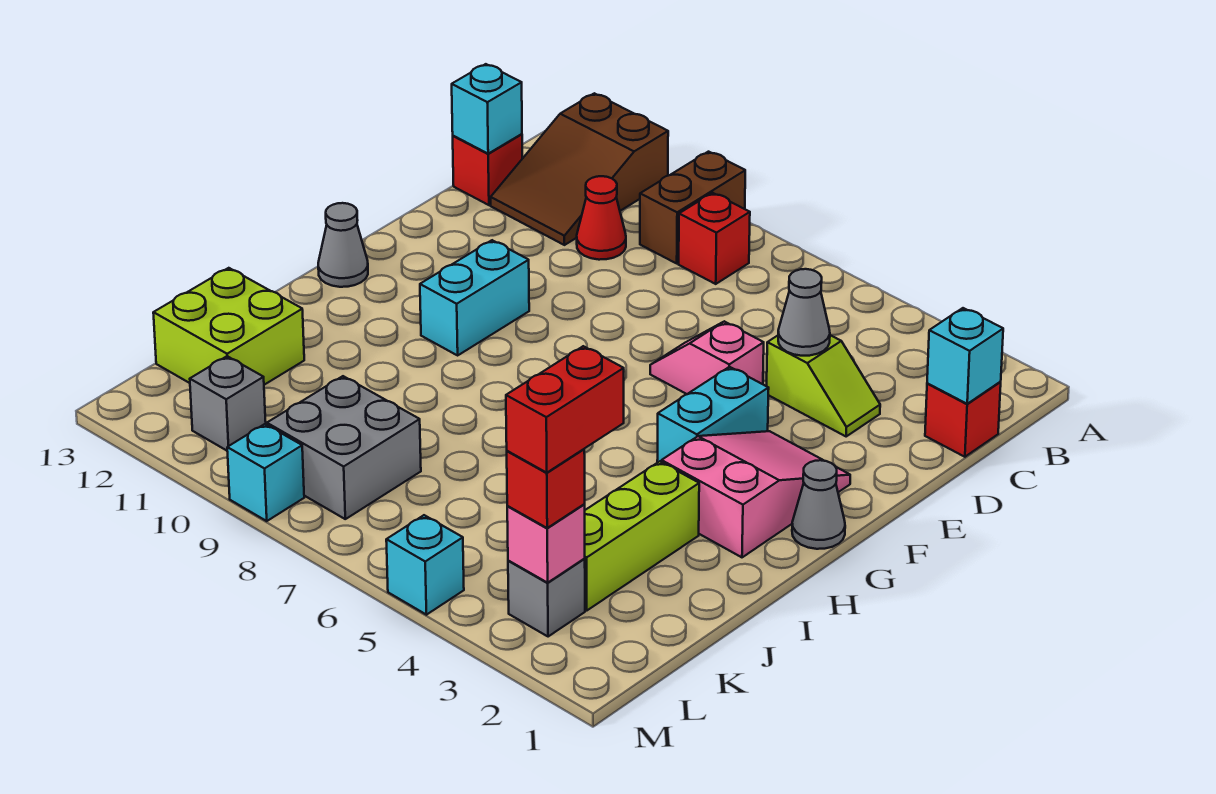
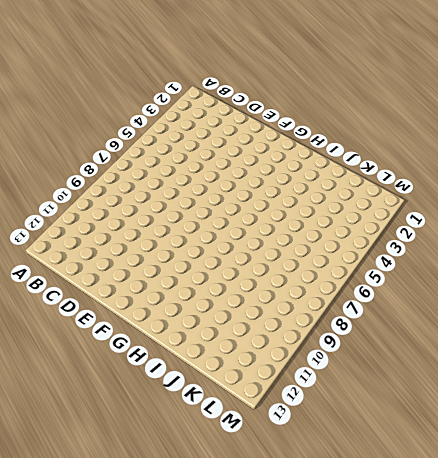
none -> brown brick A9:B9 level 1
none -> brown slope A11:C12 level 1 top A
none -> red brick B8 level 1

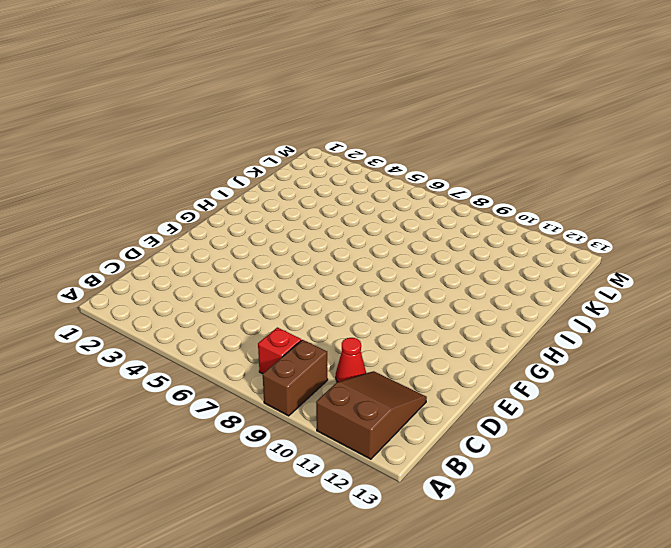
none -> red brick C1 level 1
none -> red brick C13 level 1
none -> lime slope D3:D4 level 1 top 4

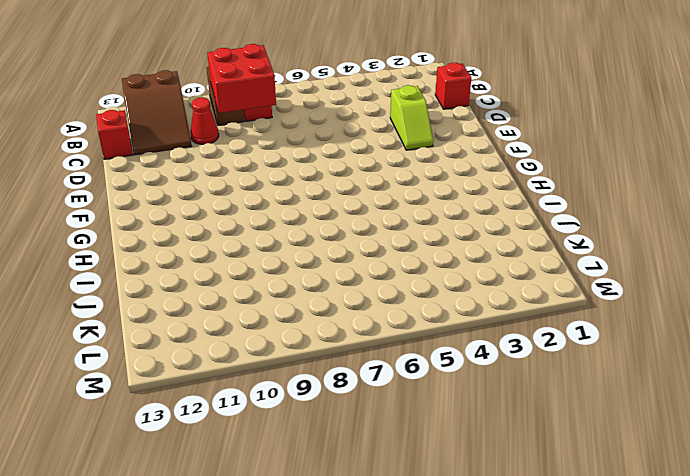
red brick B8:C9 level 2 -> none
lime slope D3:E3 level 1 top D -> lime slope D3:D4 level 1 top 4
none -> pink slope E5:E6 level 1 top 5
none -> pink slope F2:H3 level 1 top H
none -> cyan brick F4:G4 level 1

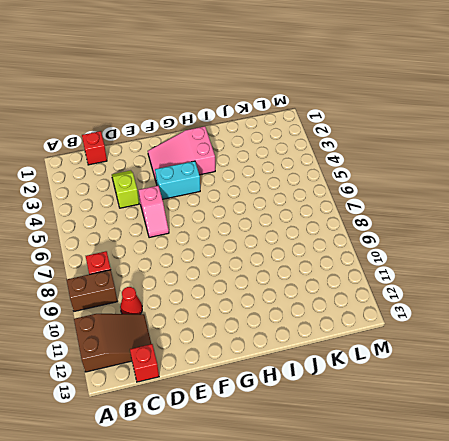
none -> cyan brick F10:G10 level 1
none -> grey cone G1 level 1
none -> grey cone G13 level 1

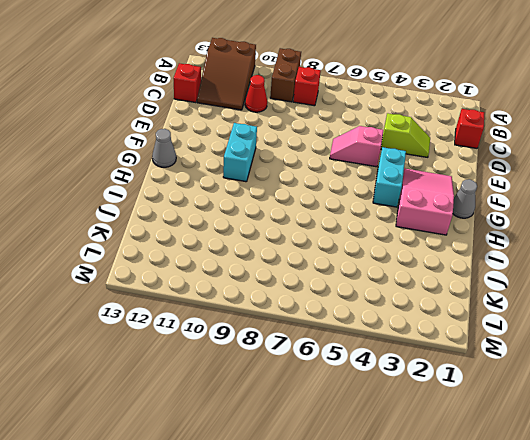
none -> lime brick I3:K3 level 1
none -> lime brick J12:K13 level 1
none -> grey brick K8:L9 level 1

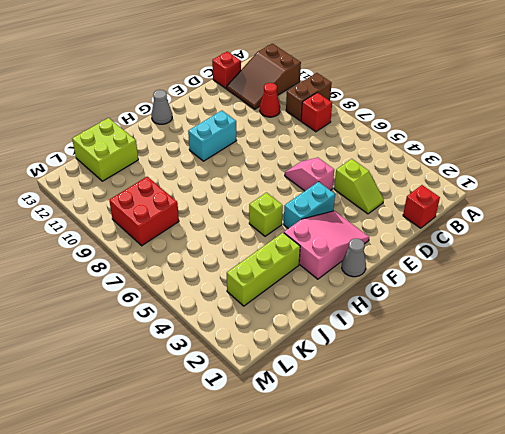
lime brick H5 level 1 -> none
red brick K8:L9 level 1 -> grey brick K8:L9 level 1
none -> grey brick L3 level 1
none -> grey brick L11 level 1
none -> cyan brick M5 level 1

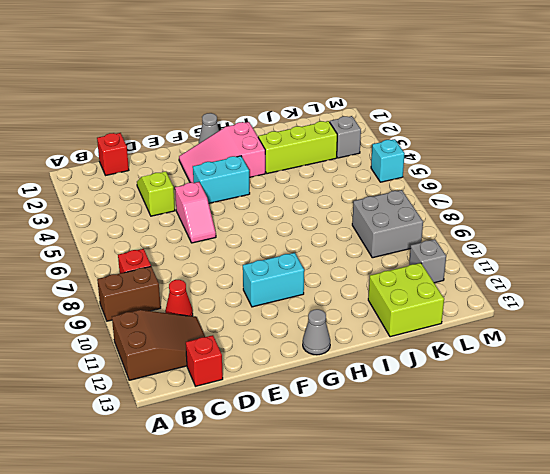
none -> cyan brick M9 level 1
none -> cyan brick C1 level 2
none -> cyan brick C13 level 2

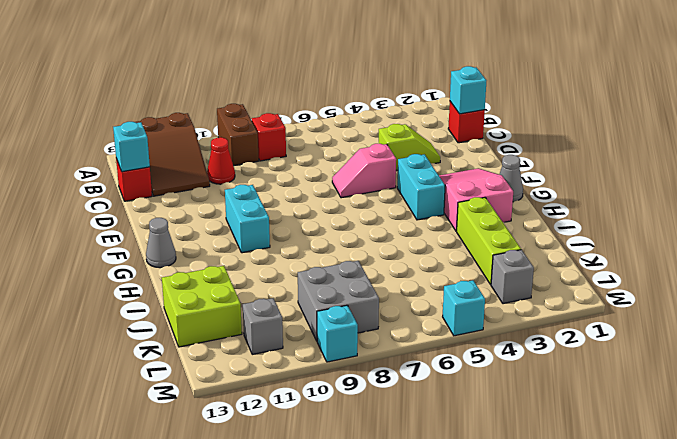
none -> grey cone D4 level 2
none -> pink brick L3 level 2
none -> red brick L3 level 3

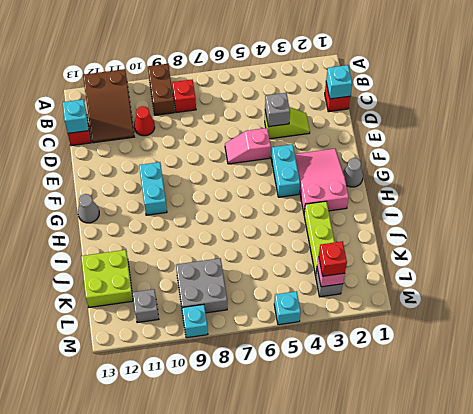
grey brick D4 level 2 -> grey cone D4 level 2
none -> red brick K3:L3 level 4

